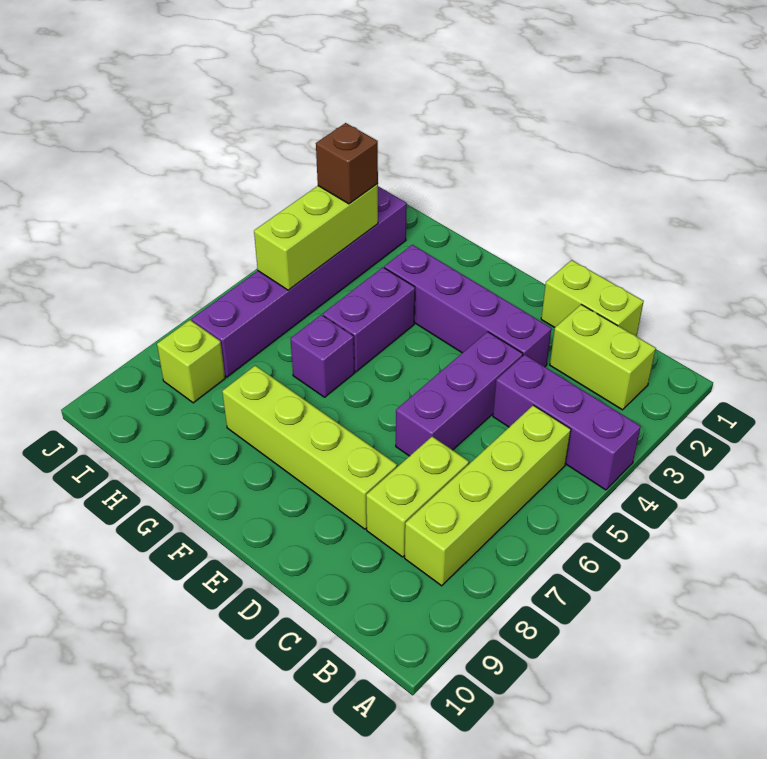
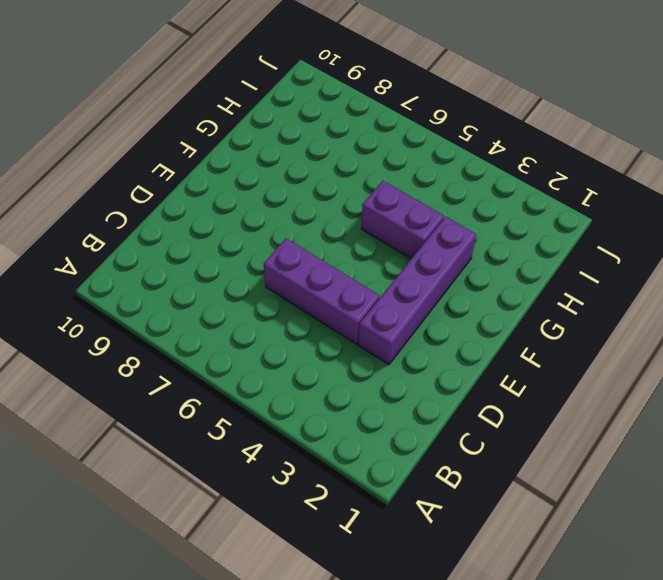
none -> purple brick A4:C4 level 1
none -> lime brick B2:C2 level 1
none -> lime brick B5:B8 level 1

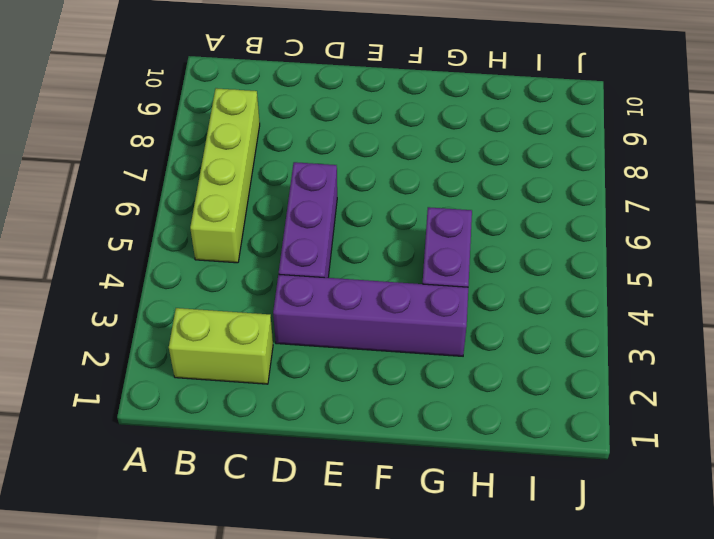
none -> purple brick A4:C4 level 1
none -> lime brick C1:D1 level 1
none -> lime brick C7:C8 level 1

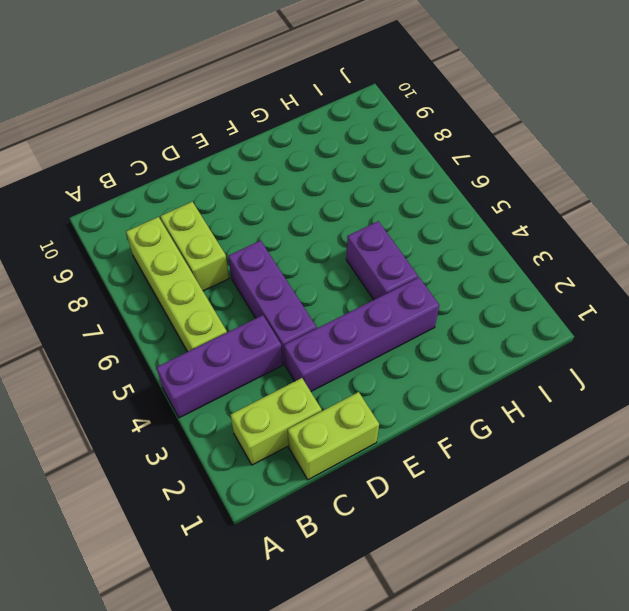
none -> lime brick D8:G8 level 1
none -> purple brick G6 level 1
none -> purple brick I2:I7 level 1

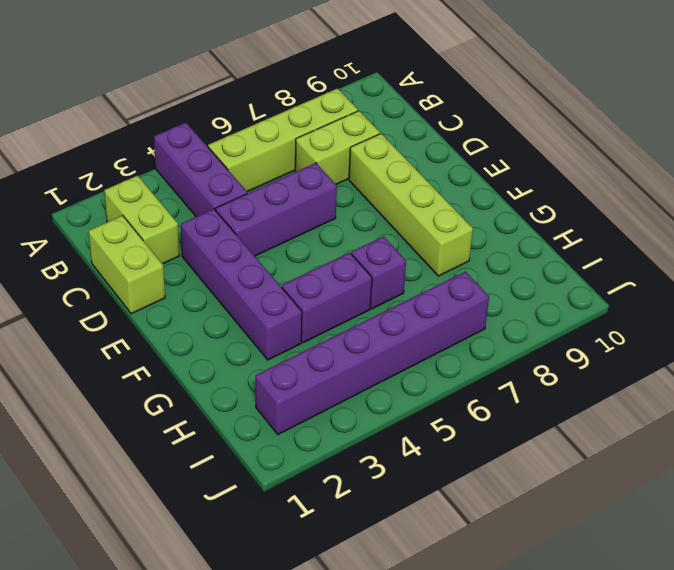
none -> lime brick I8 level 1
none -> lime brick I3:I5 level 2
none -> brown brick I3 level 3

